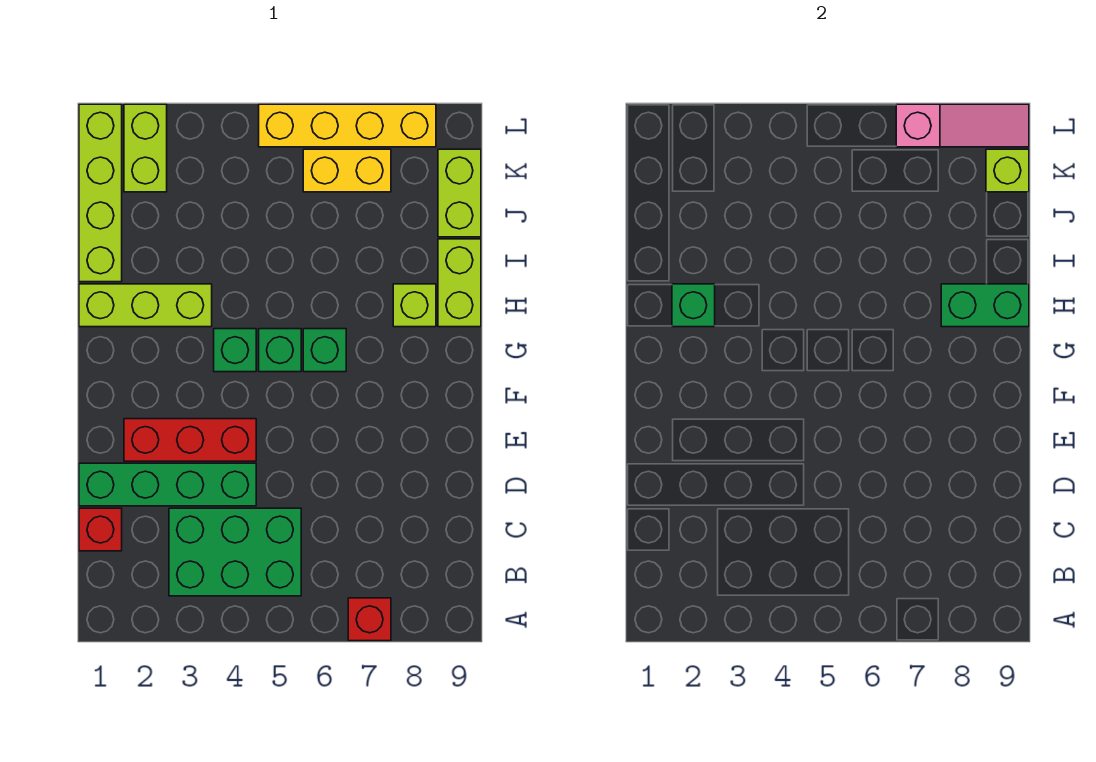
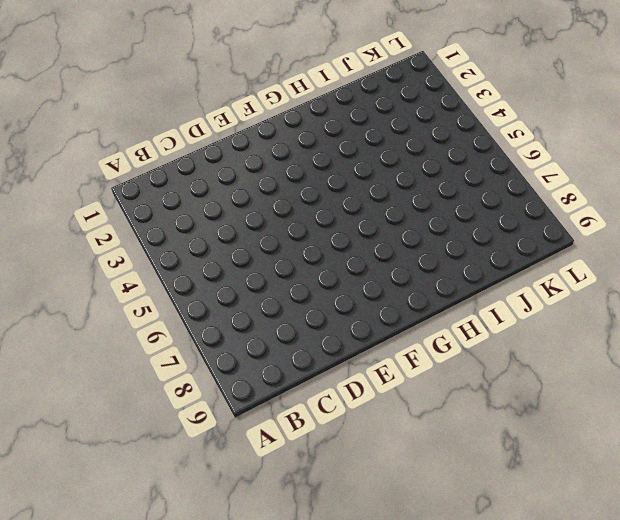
none -> red brick A7 level 1
none -> green brick B3:C5 level 1
none -> red brick C1 level 1

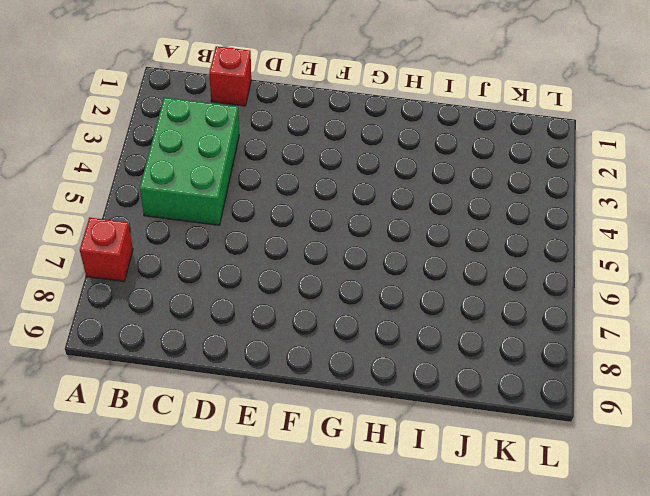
none -> green brick D1:D4 level 1
none -> red brick E2:E4 level 1
none -> green brick G4 level 1

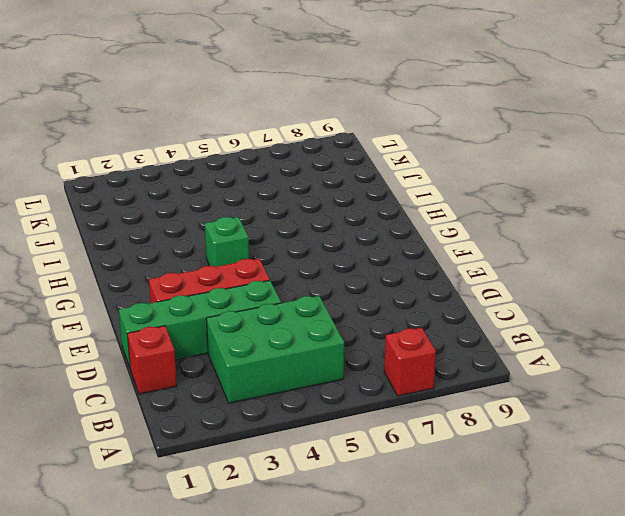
none -> green brick G5 level 1
none -> green brick G6 level 1
none -> lime brick H1:H3 level 1

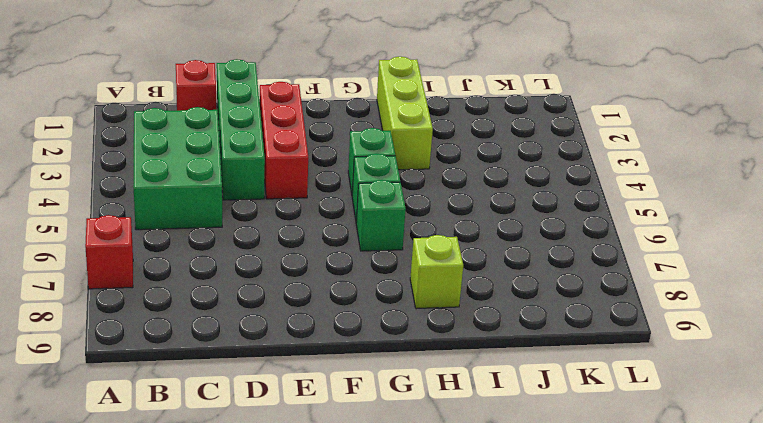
none -> lime brick H9:I9 level 1
none -> lime brick I1:L1 level 1
none -> lime brick J9:K9 level 1

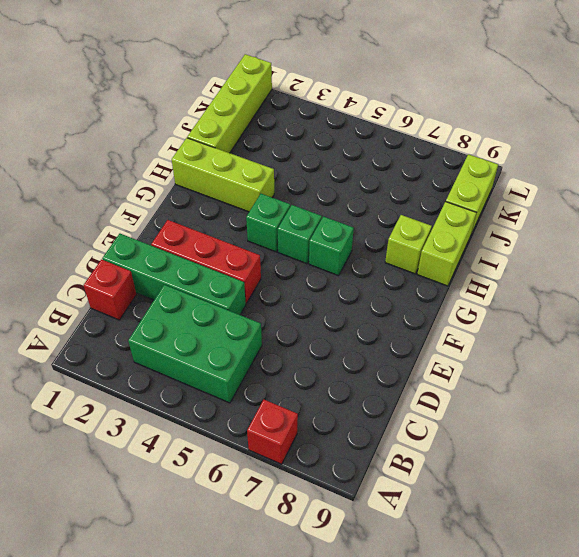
none -> lime brick K2:L2 level 1
none -> yellow brick K6:K7 level 1
none -> yellow brick L5:L8 level 1

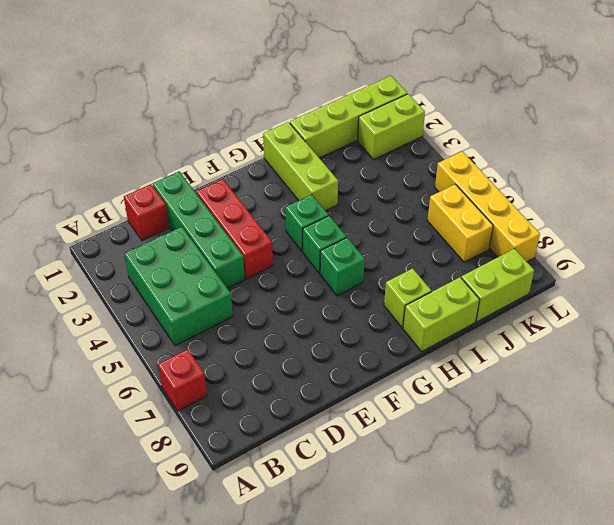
none -> green brick H2 level 2
none -> green brick H8:H9 level 2
none -> lime brick K9 level 2

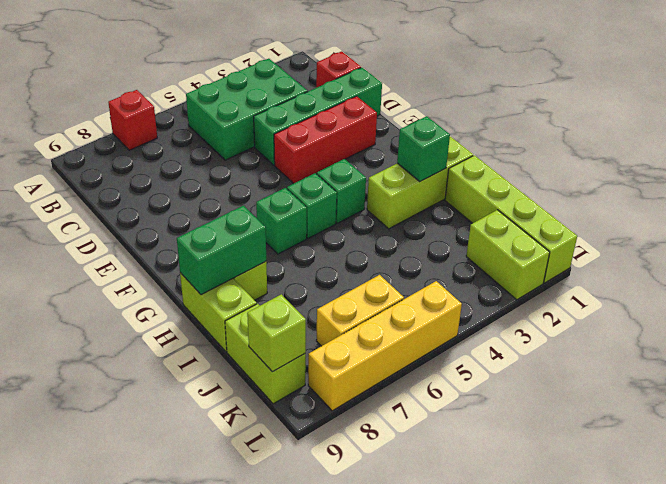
none -> pink slope L7:L9 level 2 top 7

